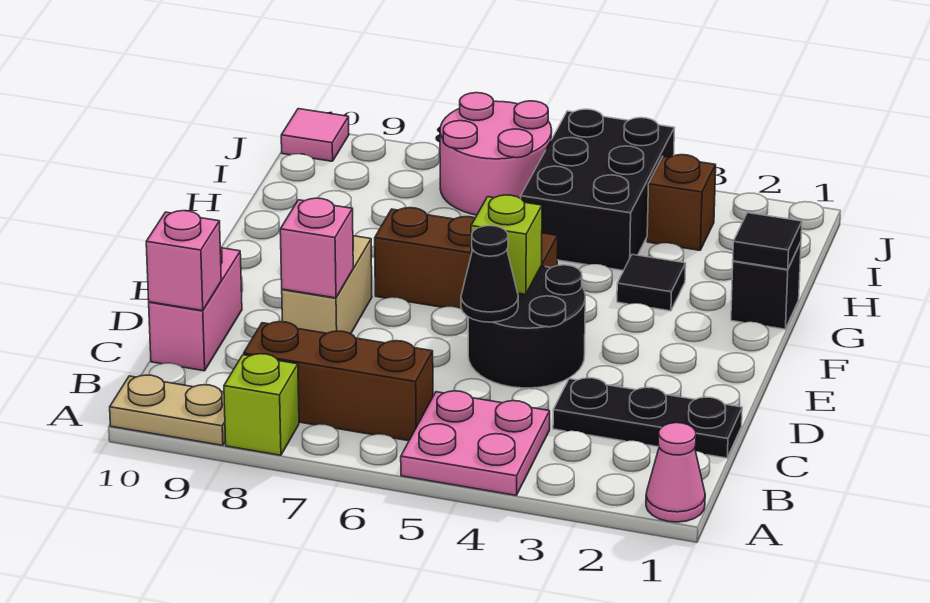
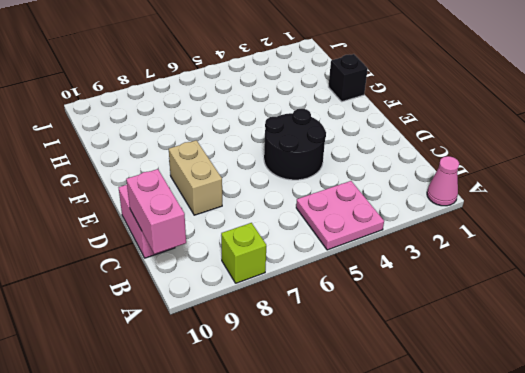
pink brick B10:C10 level 2 -> pink brick C10 level 2
none -> tan plate A9:A10 level 1
none -> brown brick B6:B8 level 1
none -> black plate C1:C3 level 1

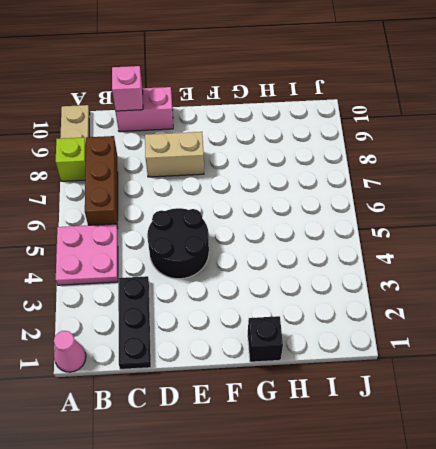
none -> brown brick F5:F7 level 1
none -> black tile G3 level 1
none -> black brick H4:J5 level 1

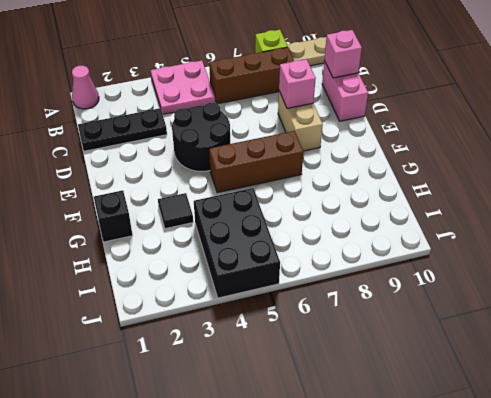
none -> brown brick I3 level 1
none -> pink round brick I6:J7 level 1
none -> pink tile J10 level 1

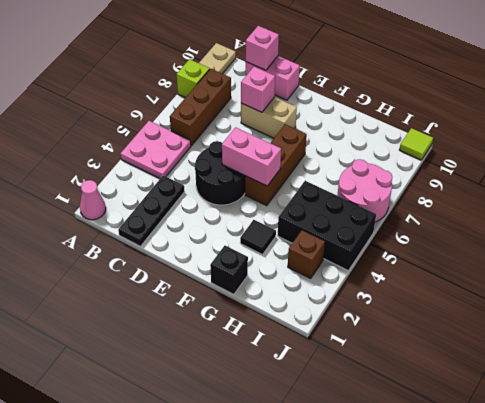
pink brick E5:F5 level 2 -> lime brick E5 level 2
lime tile J10 level 1 -> pink tile J10 level 1
none -> black cone D5 level 2
none -> black tile G1 level 2

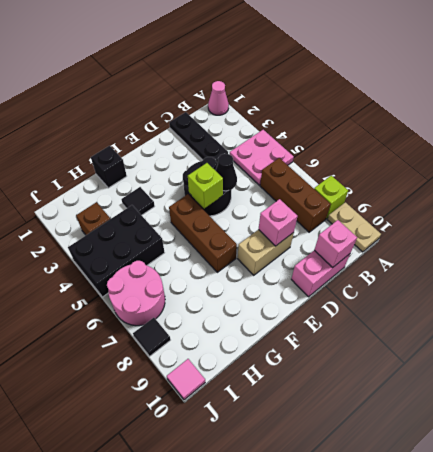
black tile J8 level 1 -> black tile G1 level 2

